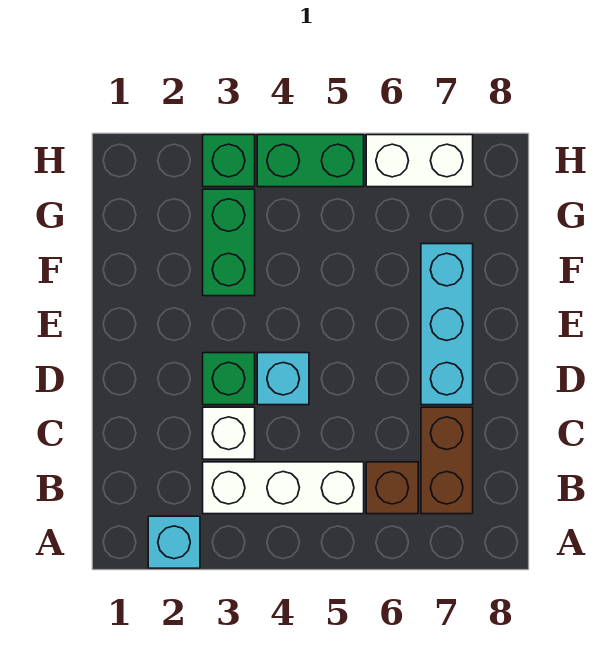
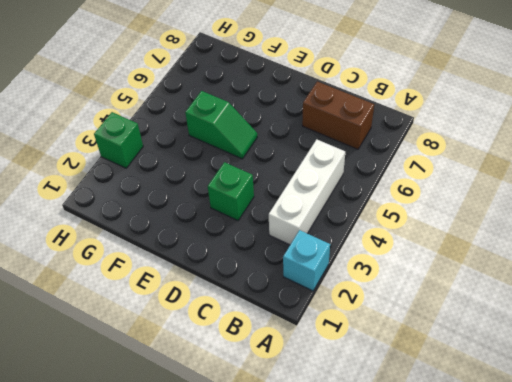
green slope E5:F5 level 1 top F -> none
none -> brown brick B6 level 1
none -> white brick C3 level 1
none -> cyan brick D4 level 1

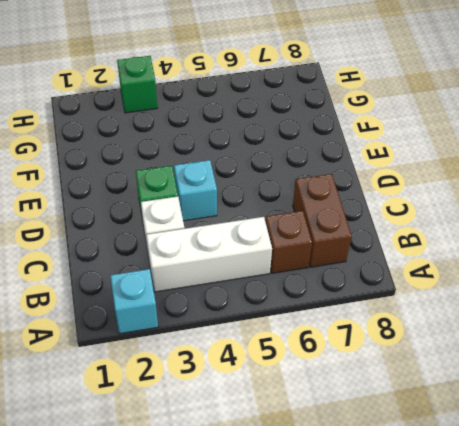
none -> cyan brick D7:F7 level 1
none -> green brick F3:G3 level 1
none -> green brick H4:H5 level 1

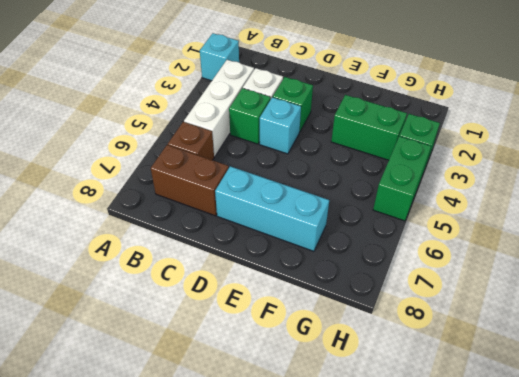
green brick C4 level 1 -> none
none -> white brick H6:H7 level 1

